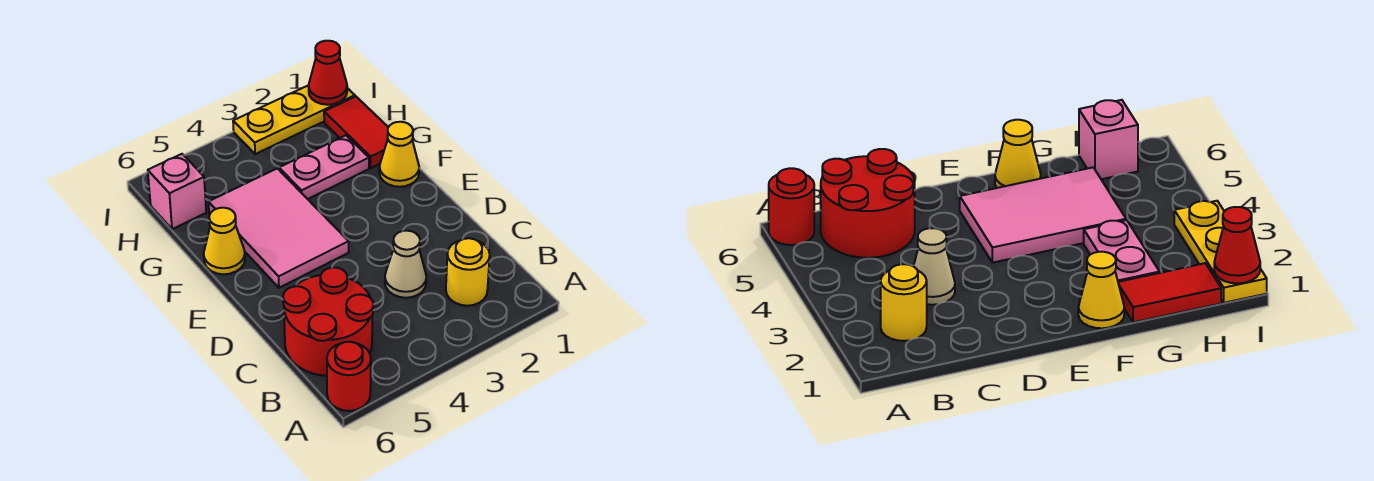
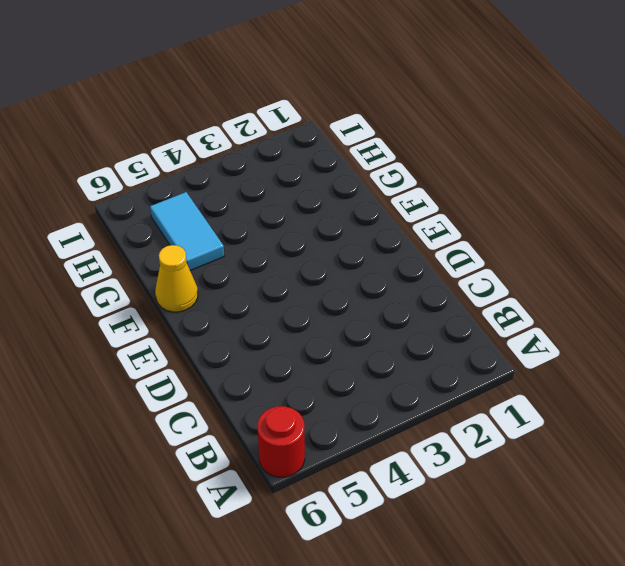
cyan tile G5:H5 level 1 -> pink tile E4:G5 level 1
none -> yellow round brick B2 level 1
none -> red round brick B5:C6 level 1
none -> tan cone C3 level 1

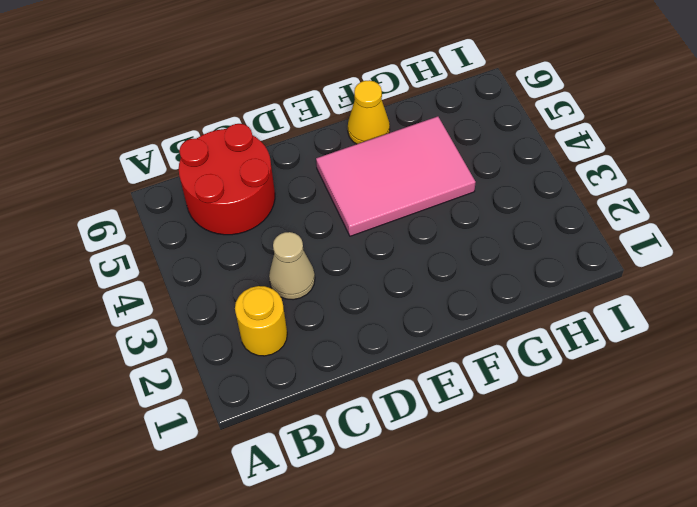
none -> red round brick A6 level 1
none -> yellow cone F1 level 1
none -> red tile G1:H1 level 1

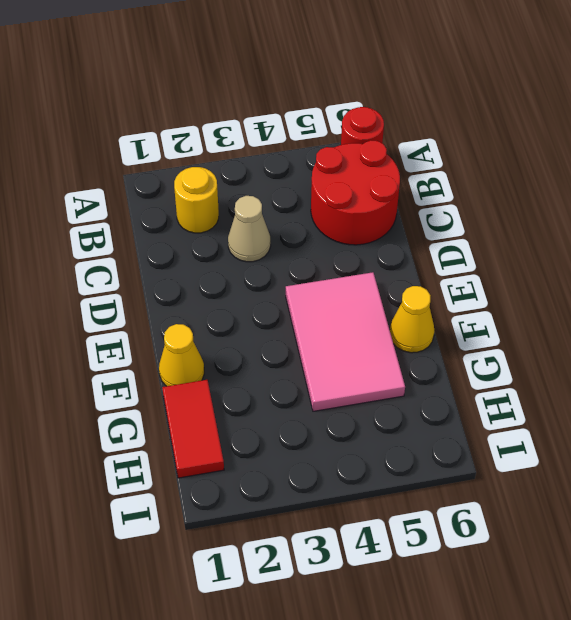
none -> pink plate G2:G3 level 1
none -> pink brick H6 level 1
none -> yellow plate I1:I3 level 1

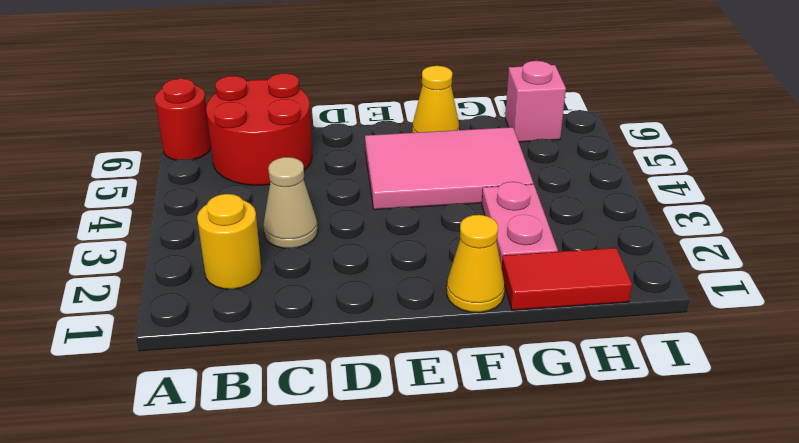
none -> yellow plate I1:I3 level 1
none -> red cone I1 level 2

